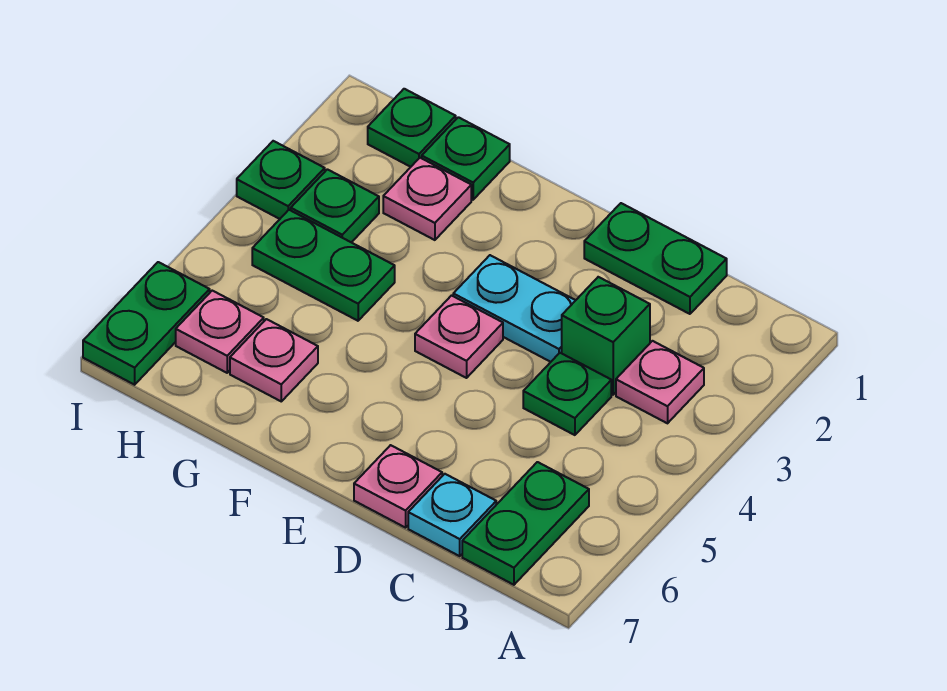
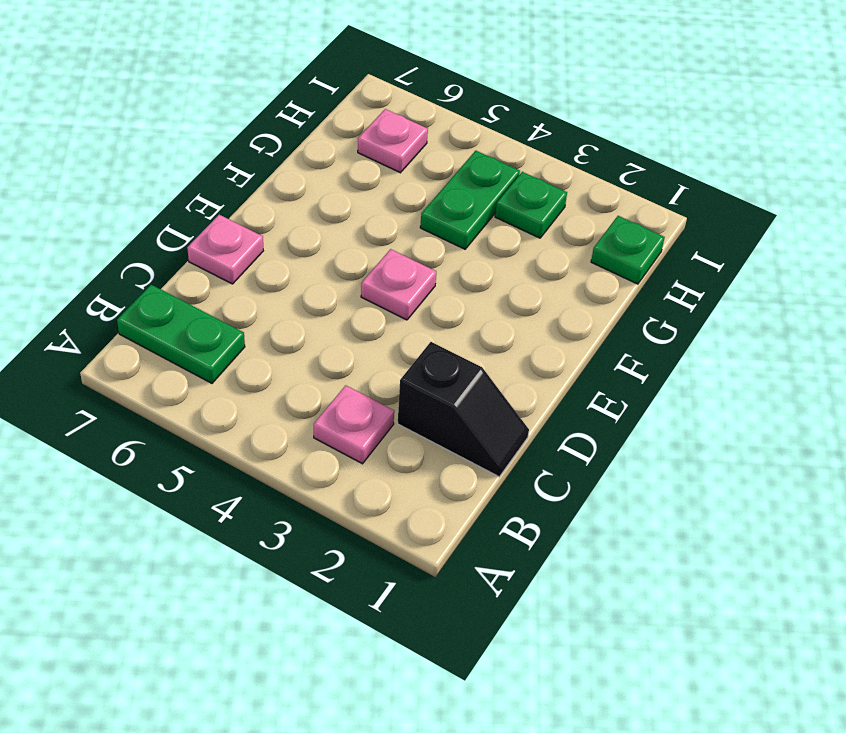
black slope C1:C2 level 1 top 2 -> green plate C1:D1 level 1
none -> green brick C3 level 1
none -> green plate C4 level 1
none -> cyan plate C7 level 1

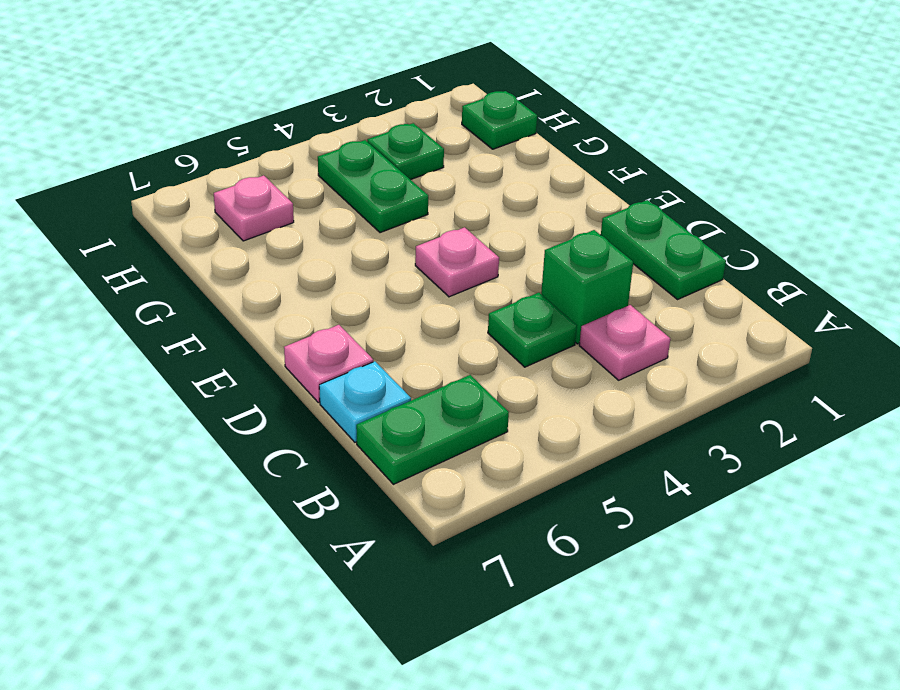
none -> cyan plate D3:E3 level 1
none -> green plate G1 level 1
none -> pink plate G2 level 1

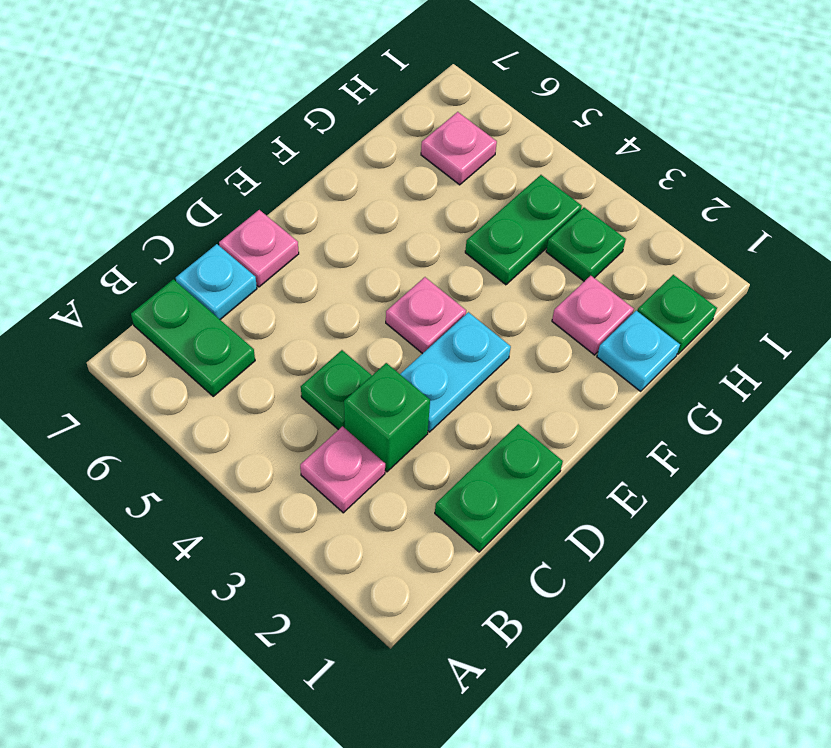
cyan plate G1 level 1 -> green plate G1 level 1
none -> pink plate G6 level 1
none -> green plate I3 level 1
none -> green plate I6:I7 level 1

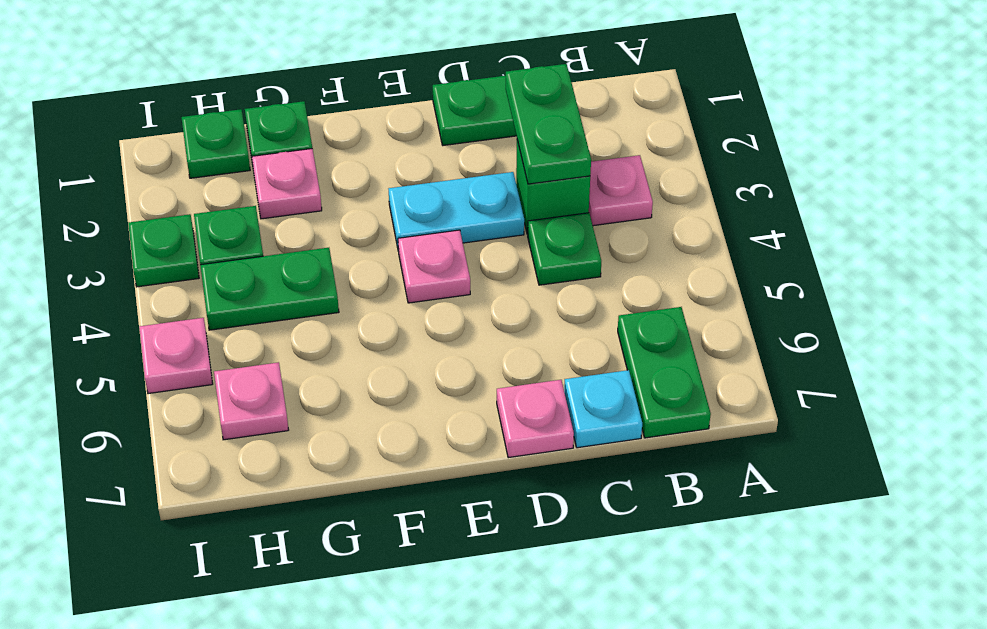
green plate C2:C3 level 2 -> green plate I6:I7 level 1
pink plate I5 level 1 -> pink plate G6 level 1

